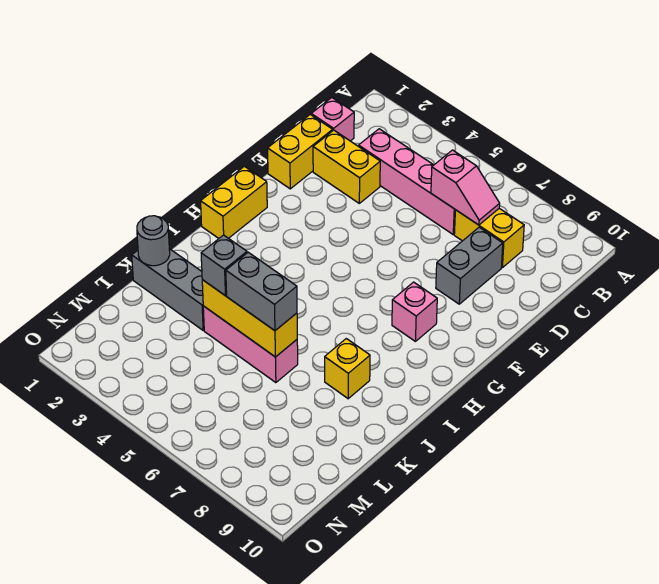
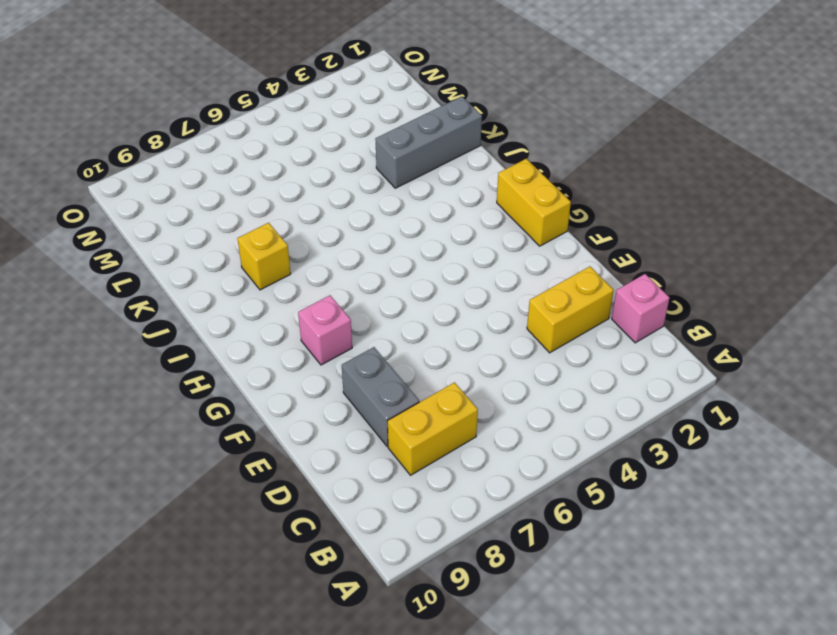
none -> pink brick C3:C6 level 1
none -> yellow brick D1:E1 level 1
none -> pink brick K4:K6 level 1

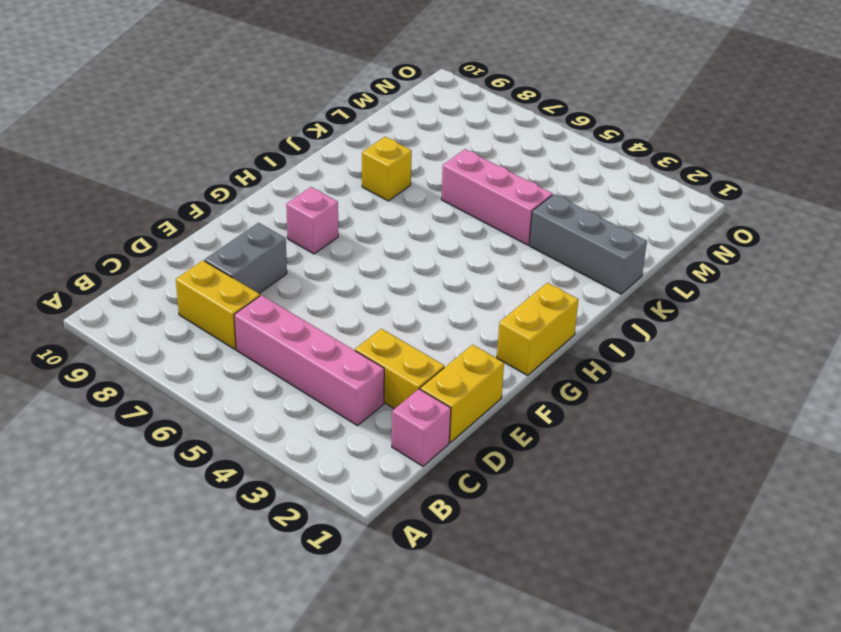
none -> pink slope C6:C7 level 2 top 6
none -> grey round brick K1 level 2
none -> yellow brick K4:K6 level 2

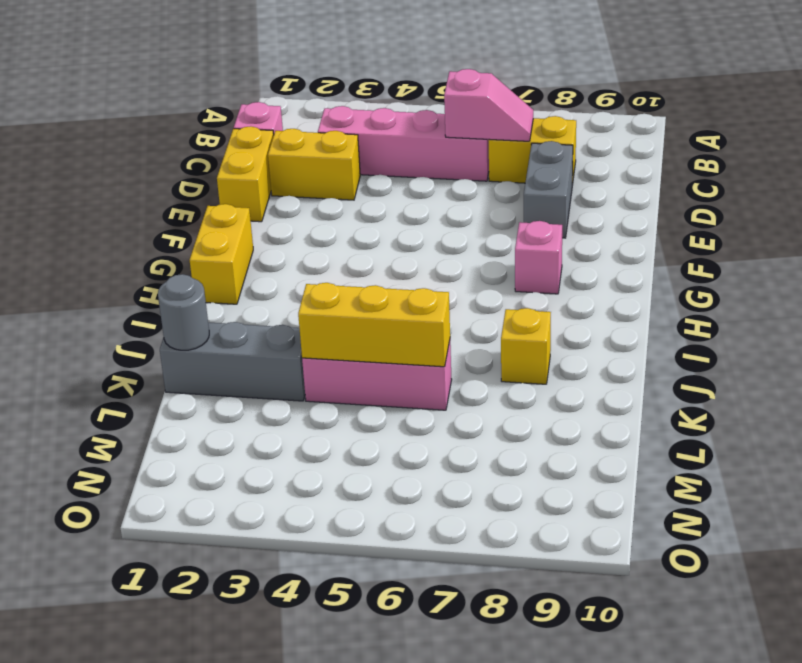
none -> grey brick K4 level 3
none -> grey brick K5:K6 level 3

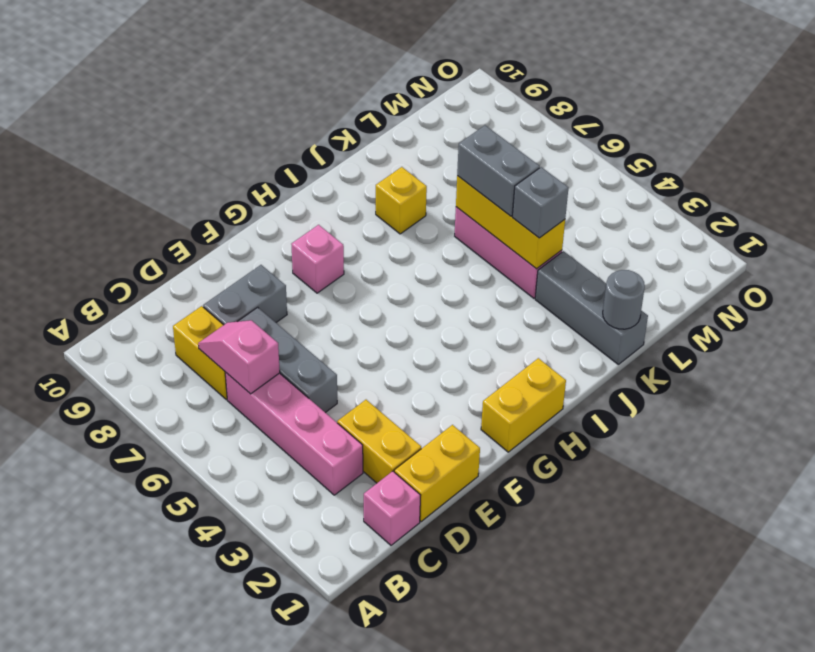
grey brick D5:D7 level 1 -> none

